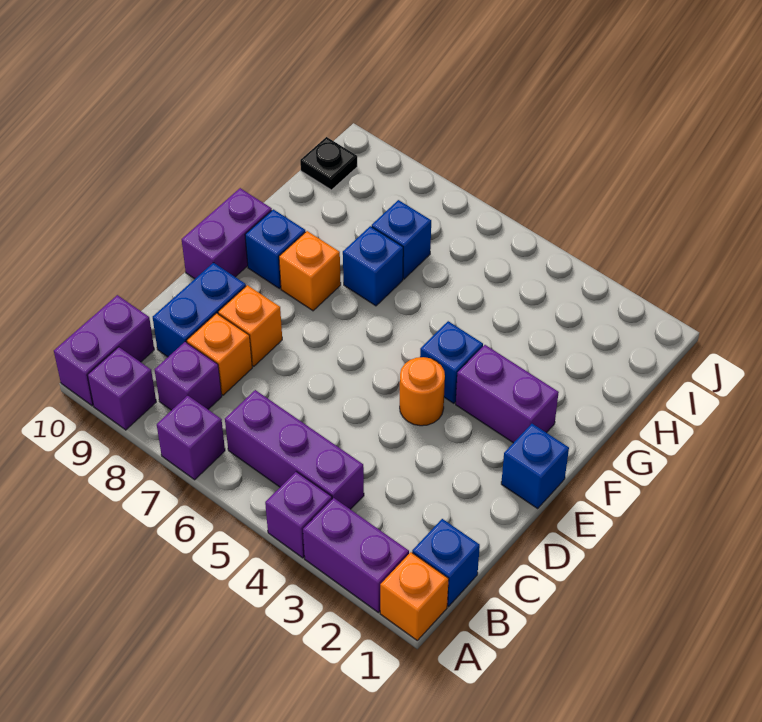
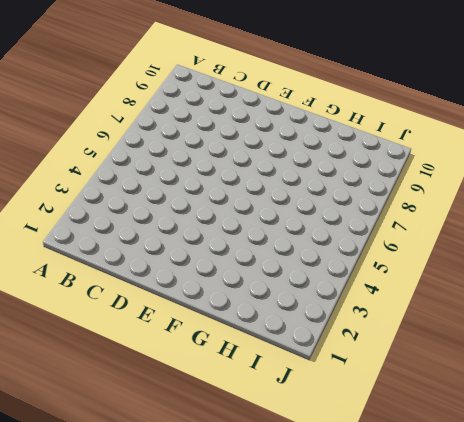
none -> orange brick A1 level 1
none -> purple brick A2:A3 level 1
none -> purple brick A4 level 1

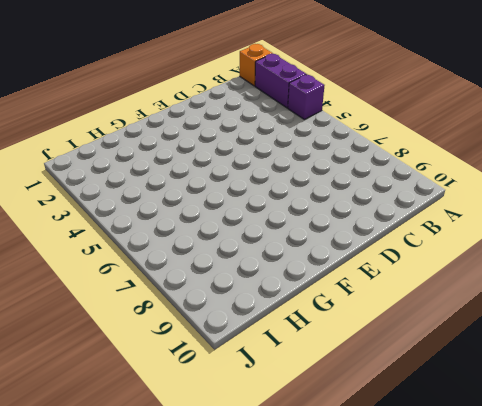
none -> purple brick A7 level 1
none -> purple brick A9 level 1
none -> purple brick A10:B10 level 1

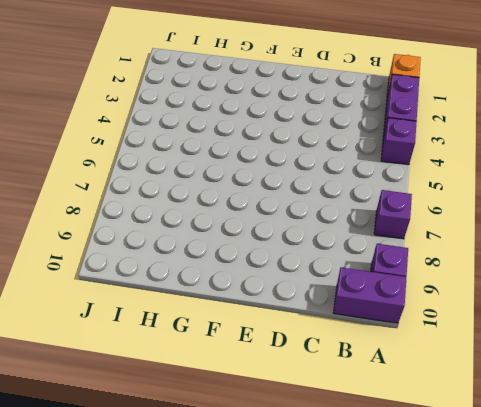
none -> blue brick B1 level 1
none -> purple brick B4:B6 level 1
none -> purple brick B8 level 1

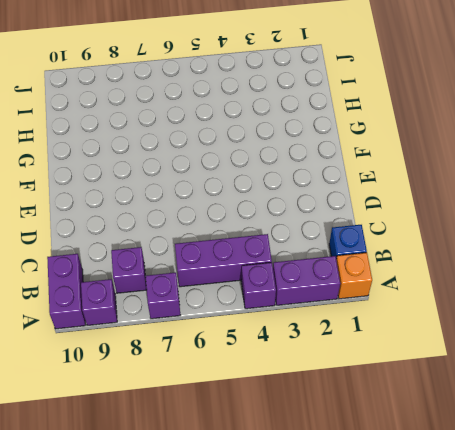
none -> orange brick C8 level 1
none -> blue brick C9:D9 level 1
none -> orange brick D8 level 1

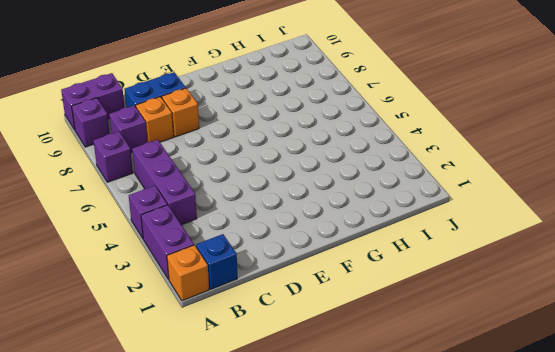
none -> blue brick E1 level 1
none -> orange round brick E4 level 1
none -> purple brick E10:F10 level 1

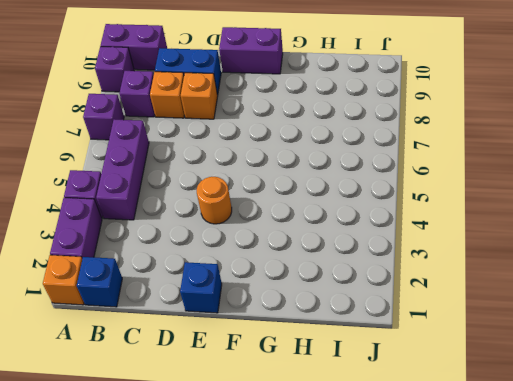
none -> purple brick F2:F3 level 1
none -> blue brick F4 level 1
none -> orange brick F8 level 1

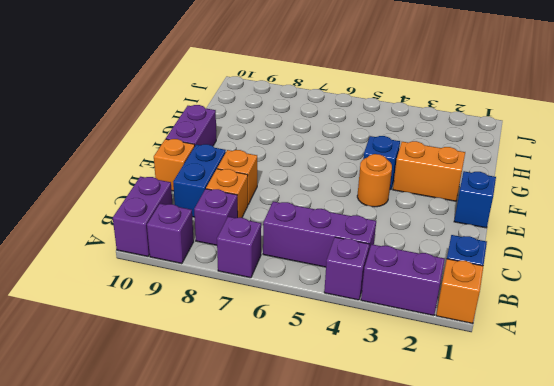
orange brick D10 level 1 -> orange brick F8 level 1
orange brick F2:F3 level 1 -> purple brick F2:F3 level 1
none -> blue brick F9 level 1
none -> blue brick G7 level 1
none -> blue brick H7 level 1

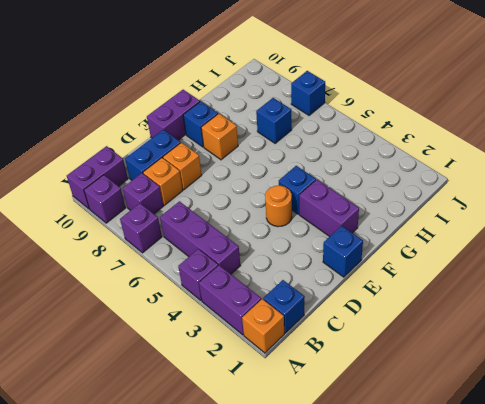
blue brick J7 level 1 -> blue brick G7 level 1
none -> black plate I10 level 1

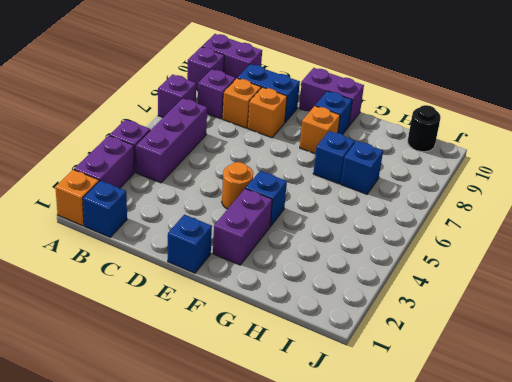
black round brick I10 level 1 -> black plate I10 level 1

